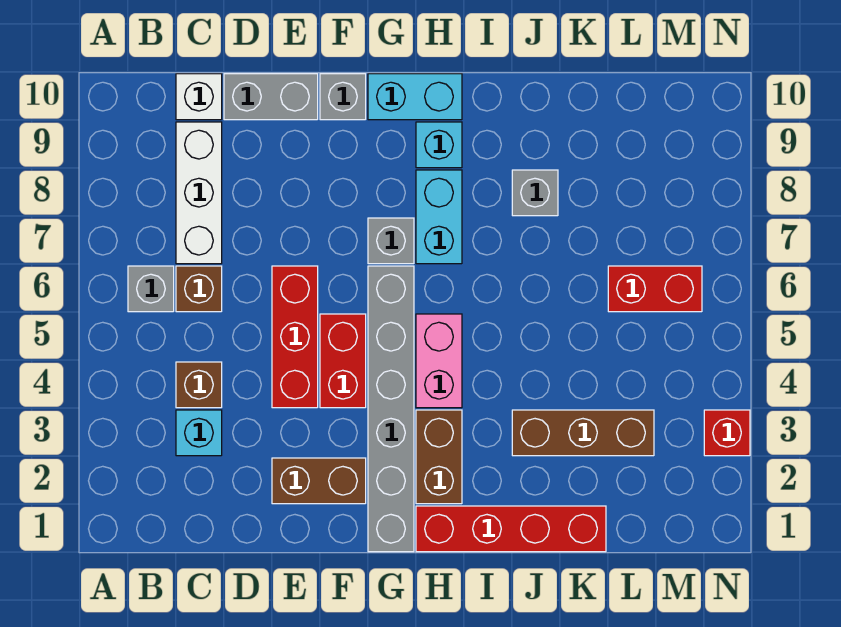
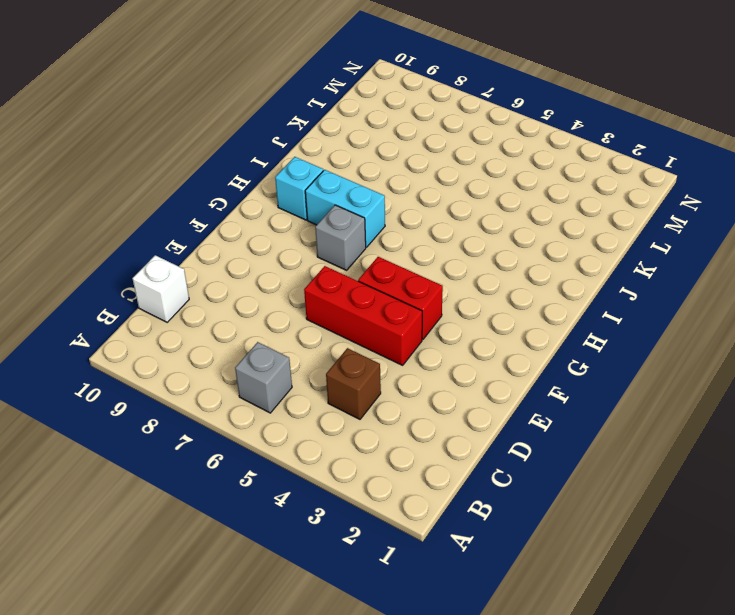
none -> cyan brick C3 level 1
none -> brown brick C6 level 1
none -> white brick C7:C9 level 1

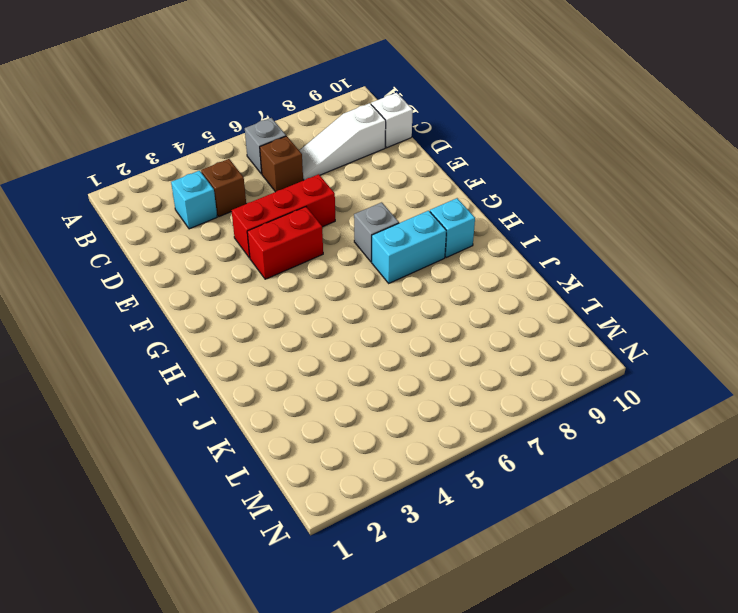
white slope C7:C9 level 1 top 9 -> white brick C7:C9 level 1
none -> grey brick D10:E10 level 1
none -> brown brick E2:F2 level 1
none -> grey brick F10 level 1

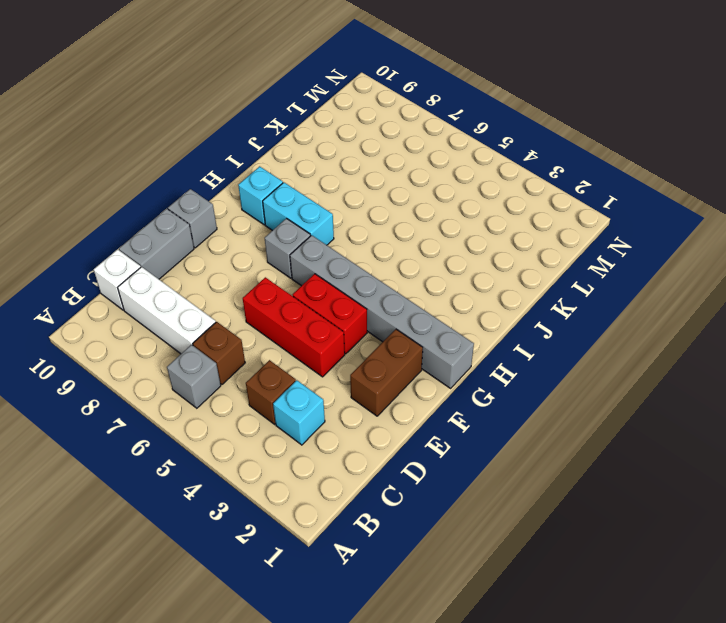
none -> cyan brick G10:H10 level 1
none -> red brick H1:K1 level 1
none -> brown brick H2:H3 level 1

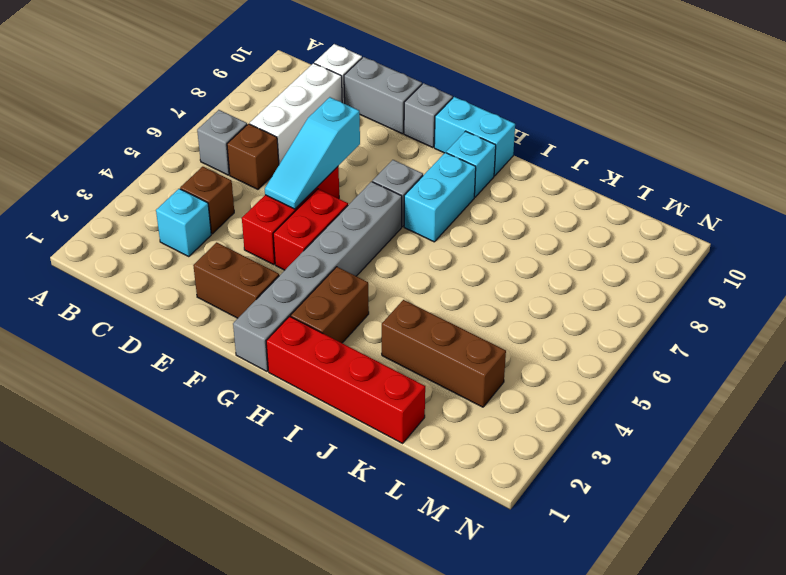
cyan slope E5:E7 level 2 top 7 -> none
none -> pink brick H4:H5 level 1
none -> grey brick J8 level 1
none -> red brick L6:M6 level 1

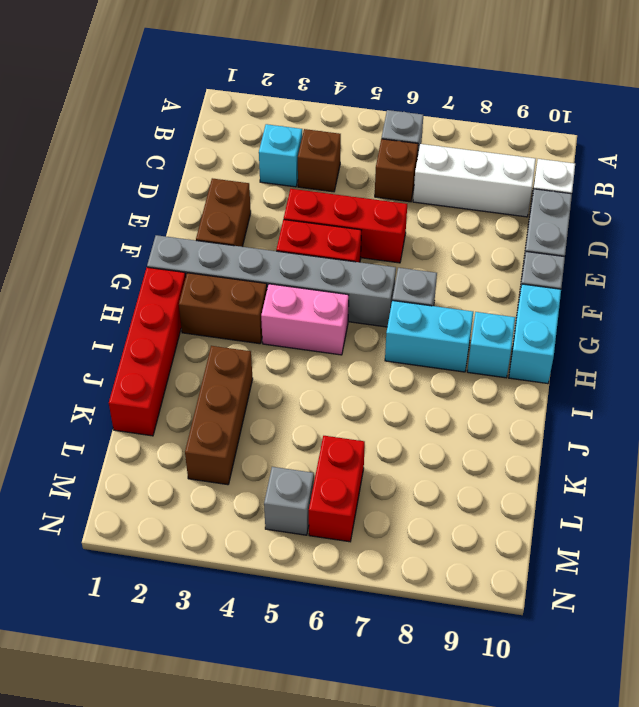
grey brick M5 level 1 -> grey brick J8 level 1
none -> red brick N3 level 1

